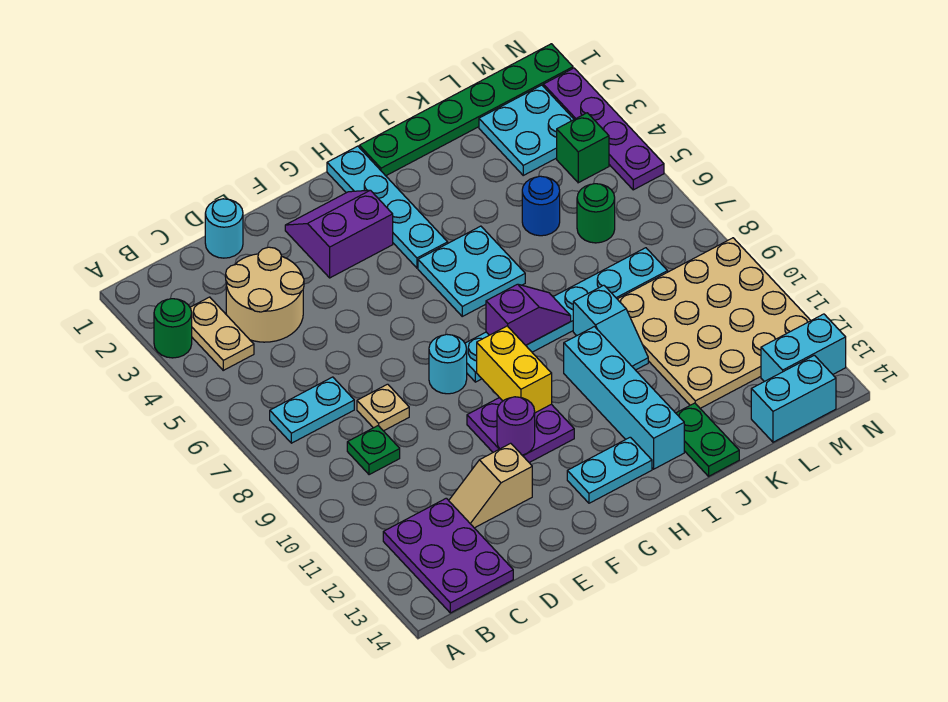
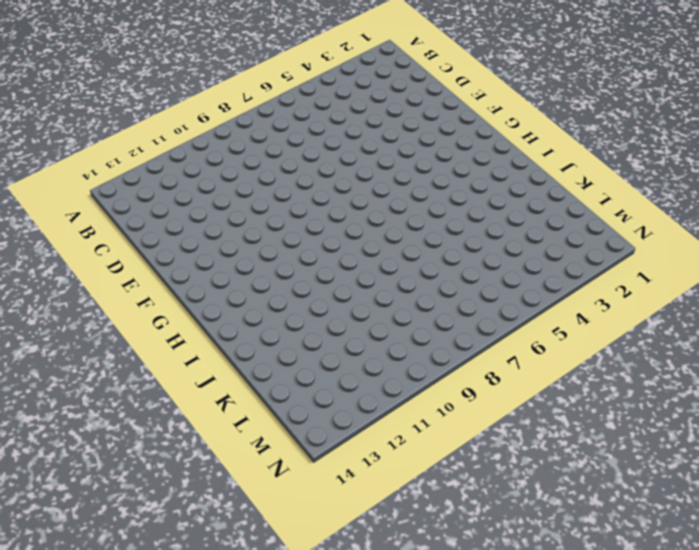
none -> green round brick A3 level 1
none -> tan plate B3:B4 level 1
none -> cyan plate B7:C7 level 1
none -> purple plate B12:C14 level 1

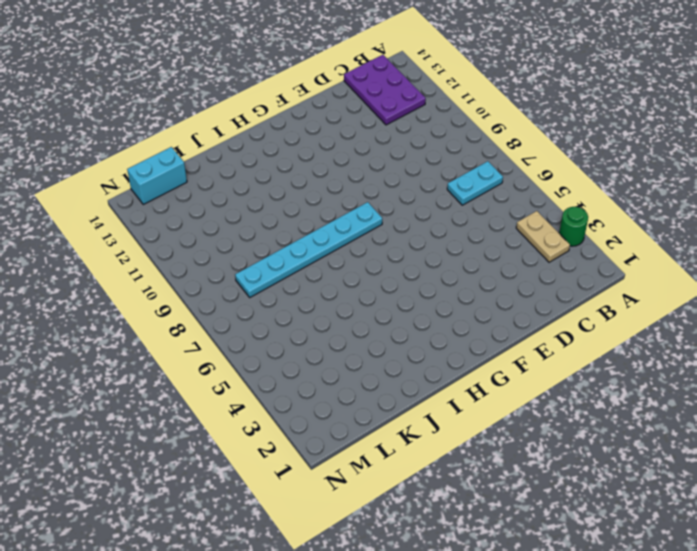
none -> tan round brick C3:D4 level 1
none -> green plate C9 level 1
none -> cyan round brick D1 level 1
none -> tan plate D8 level 1

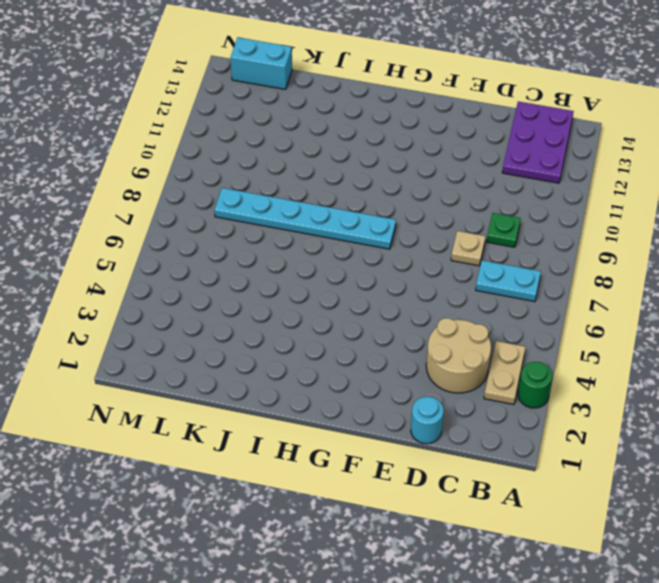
none -> tan slope D12:E12 level 1 top E
none -> purple slope F2:G3 level 1 top 3
none -> cyan round brick F8 level 1
none -> purple plate F10:G11 level 1

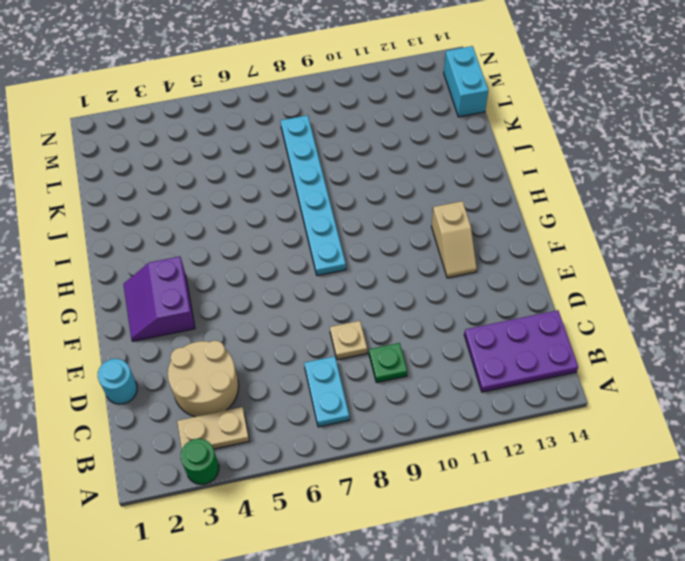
tan slope F12:G12 level 1 top G -> tan slope D12:E12 level 1 top E
none -> cyan round brick F8 level 1
none -> purple plate F10:G11 level 1
none -> cyan plate G13:H13 level 1
none -> cyan plate H1:H4 level 1

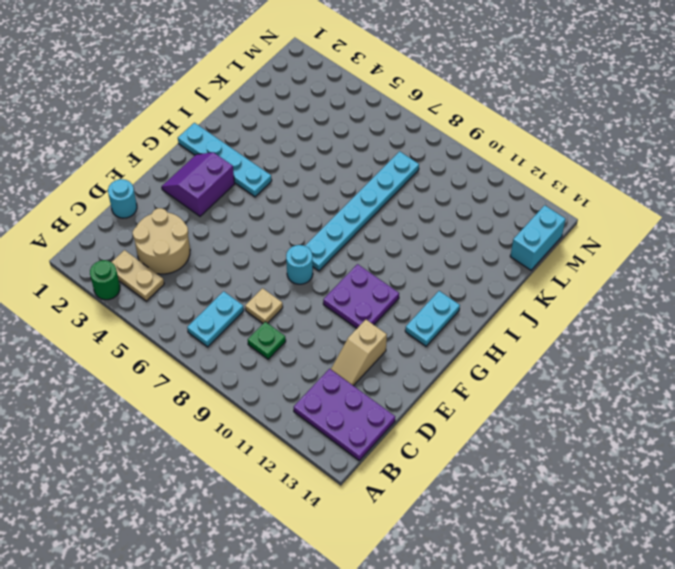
none -> cyan plate H5:I6 level 1
none -> green plate I1:N1 level 1
none -> cyan brick I10:I13 level 1
none -> cyan slope J9:J10 level 1 top 9

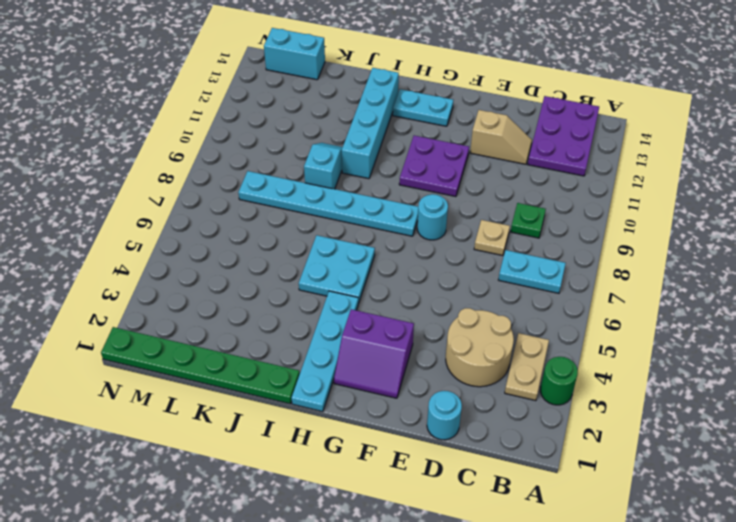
none -> green plate J13:J14 level 1
none -> blue round brick K5 level 1
none -> tan plate K9:N12 level 1
none -> cyan plate L2:M3 level 1

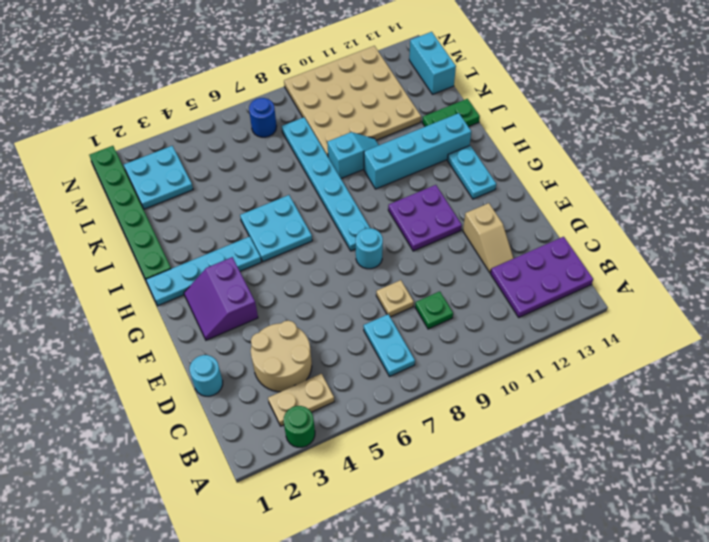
blue round brick M7 level 1 -> blue round brick K5 level 1
none -> green round brick L6 level 1
none -> green brick M4 level 1
none -> cyan brick M13:N13 level 1
none -> purple plate N2:N5 level 1

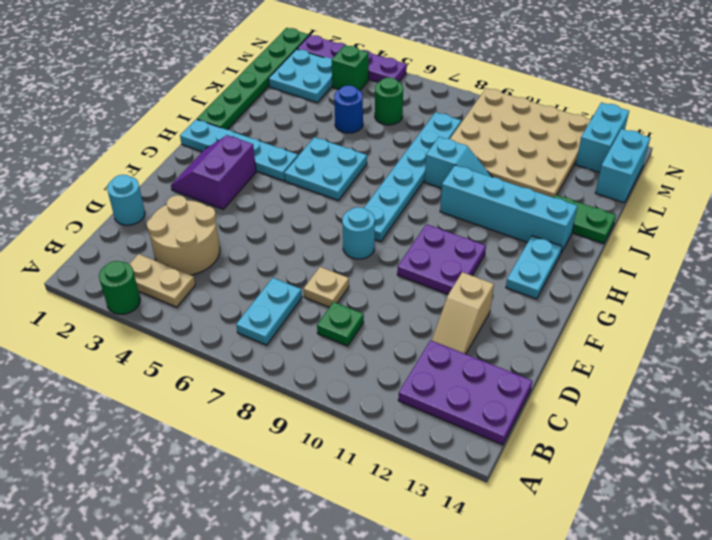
none -> purple round brick F11 level 2
none -> yellow brick G9:G10 level 2
none -> purple slope H8:I8 level 2 top H

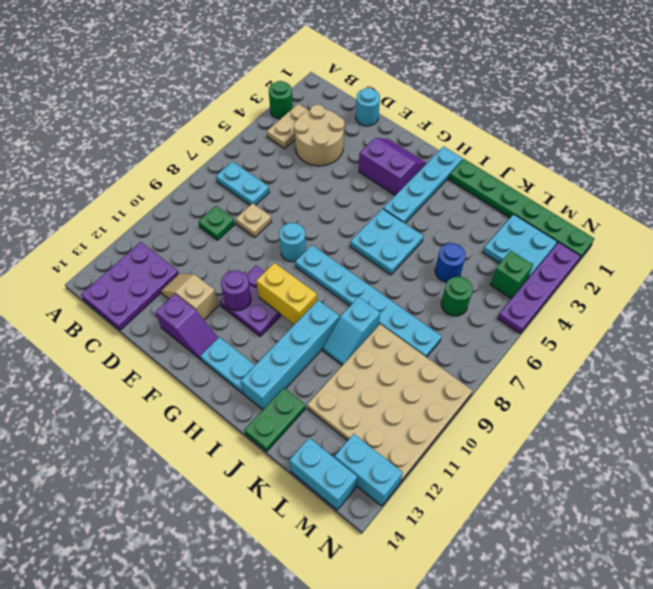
purple slope E13:F13 level 1 top E -> purple slope H8:I8 level 2 top H
yellow brick G10:H10 level 2 -> yellow brick G9:G10 level 2

